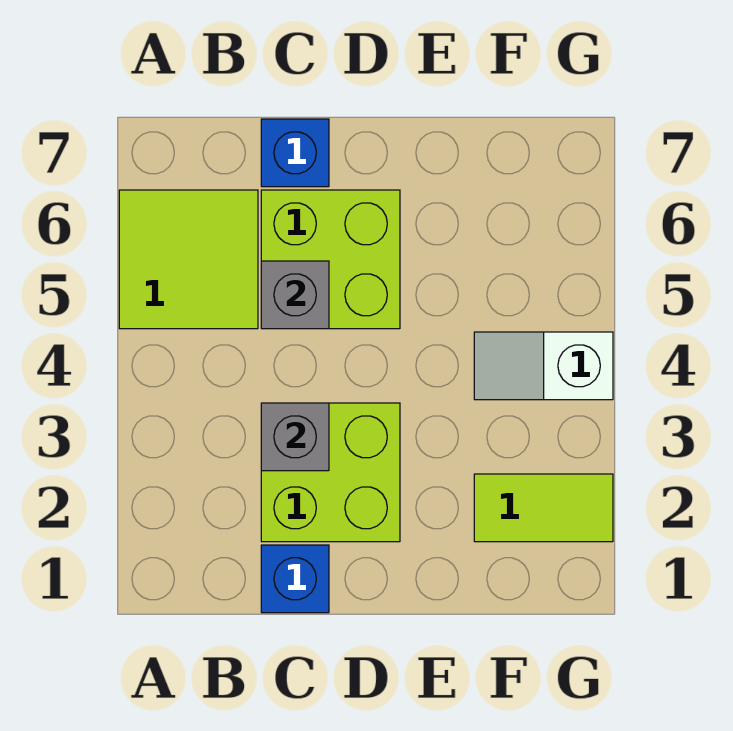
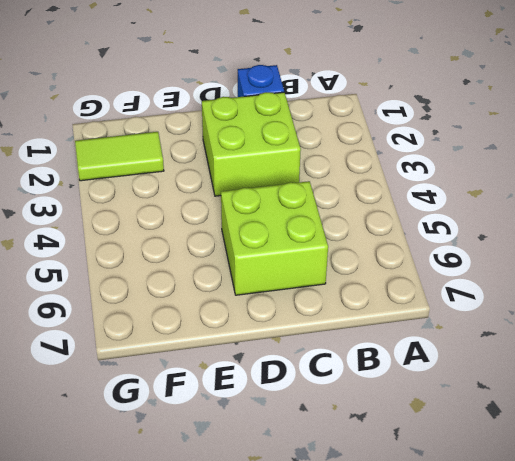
none -> lime tile A5:B6 level 1
none -> blue brick C7 level 1

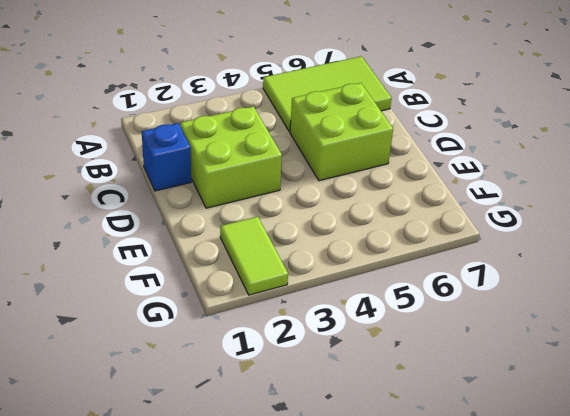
lime tile A5:B7 level 1 -> lime tile A5:B6 level 1
none -> blue brick C7 level 1
none -> white slope F4:G4 level 1 top G

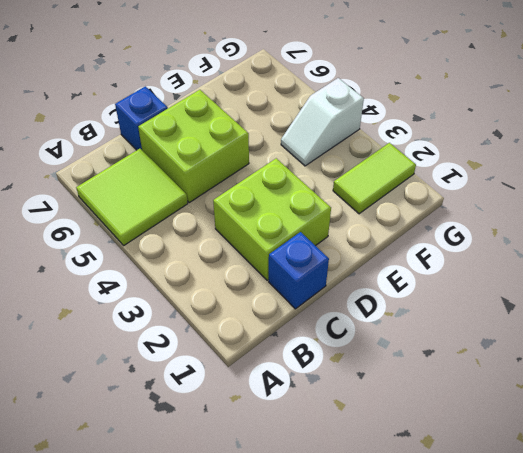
none -> grey brick C3 level 2
none -> grey brick C5 level 2

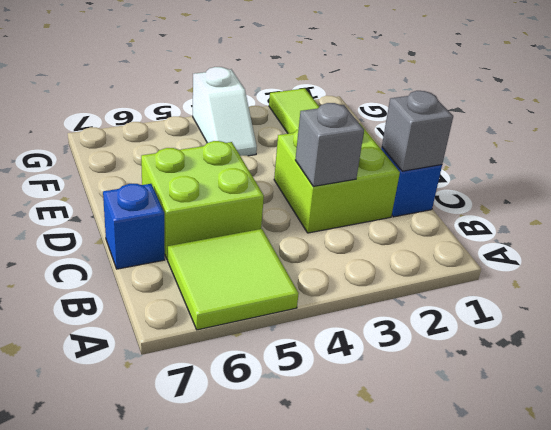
grey brick C1 level 2 -> grey brick C5 level 2

